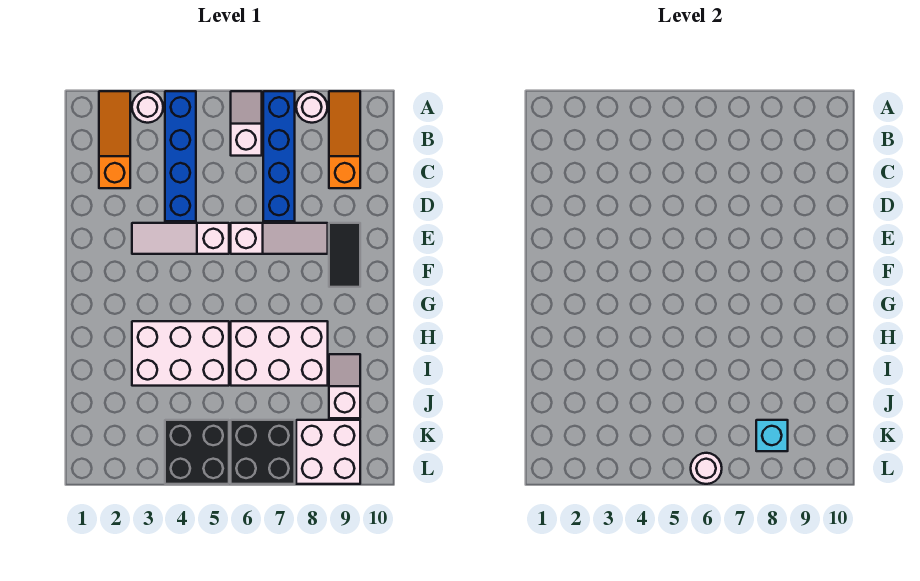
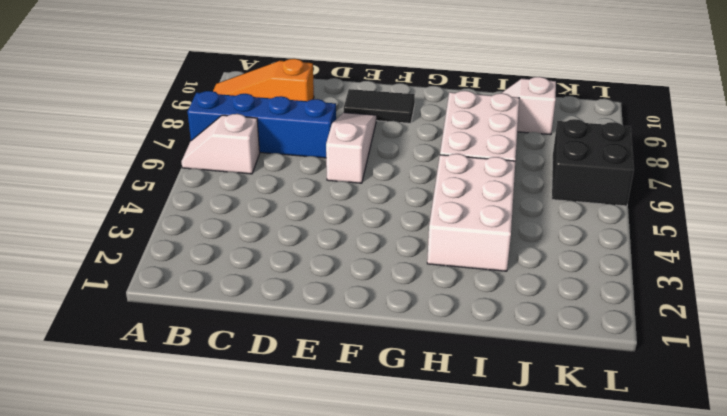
none -> orange slope A2:C2 level 1 top C
none -> white round brick A3 level 1
none -> blue brick A4:D4 level 1

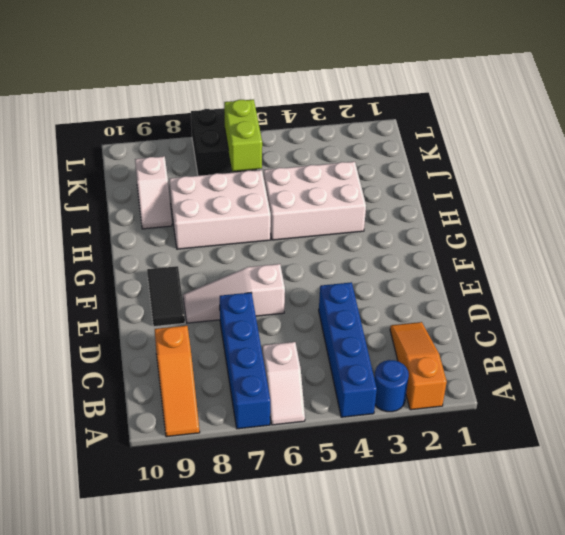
orange slope A2:C2 level 1 top A -> orange slope A2:C2 level 1 top C
blue round brick A3 level 1 -> white round brick A3 level 1
lime brick J6:K6 level 2 -> none
none -> white round brick A8 level 1
none -> white slope E3:E5 level 1 top 5
none -> black brick K4:L5 level 1

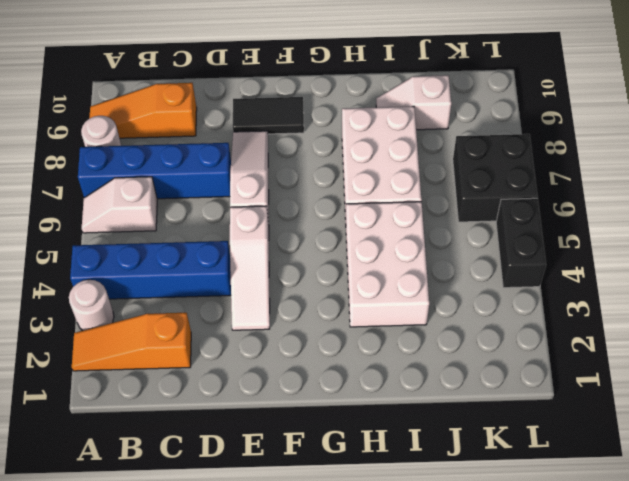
black brick L4:L5 level 1 -> black brick K4:L5 level 1
none -> white brick K8:L9 level 1
none -> cyan brick K8 level 2
none -> white round brick L6 level 2

